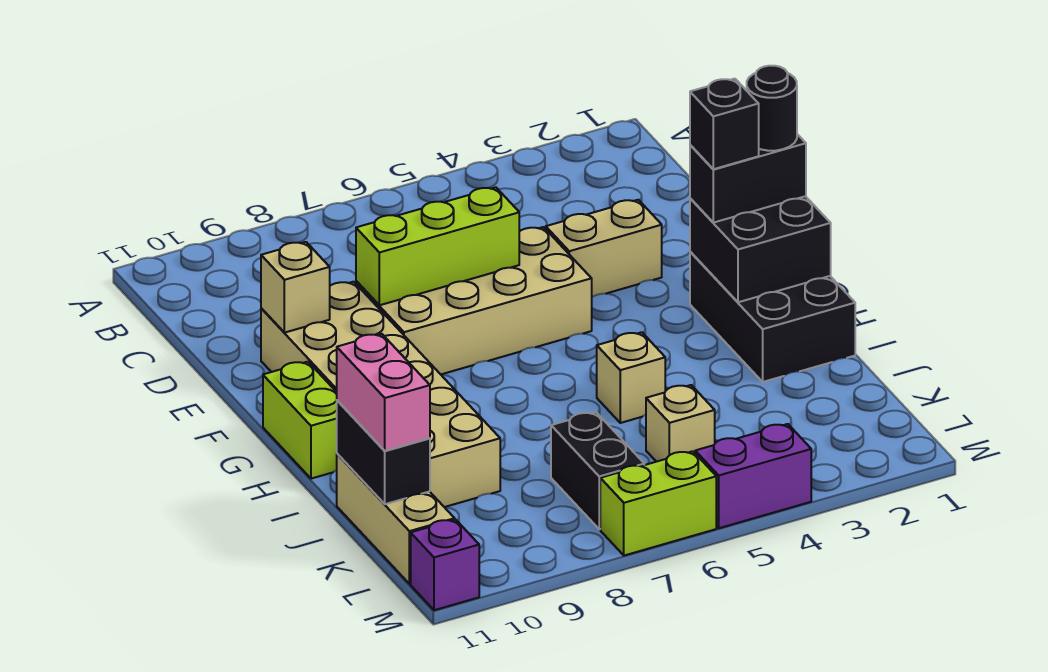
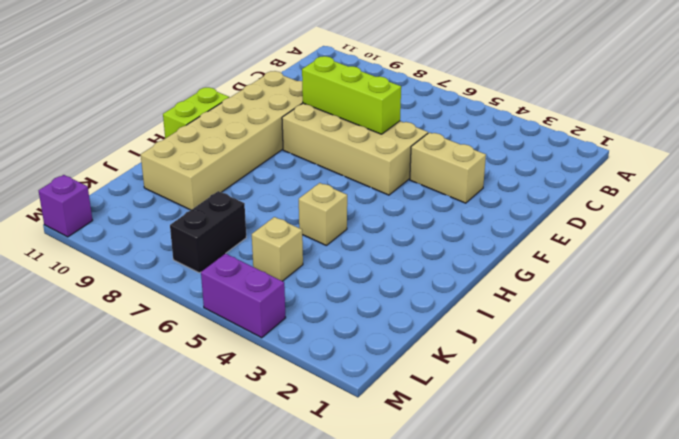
none -> black brick G1:I2 level 1
none -> tan brick J11:L11 level 1
none -> lime brick M6:M7 level 1

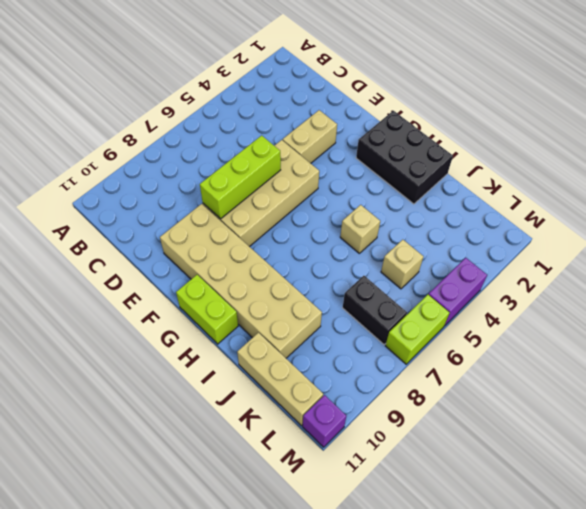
none -> tan brick E10 level 2
none -> black brick G1:H2 level 2
none -> black brick J11:K11 level 2

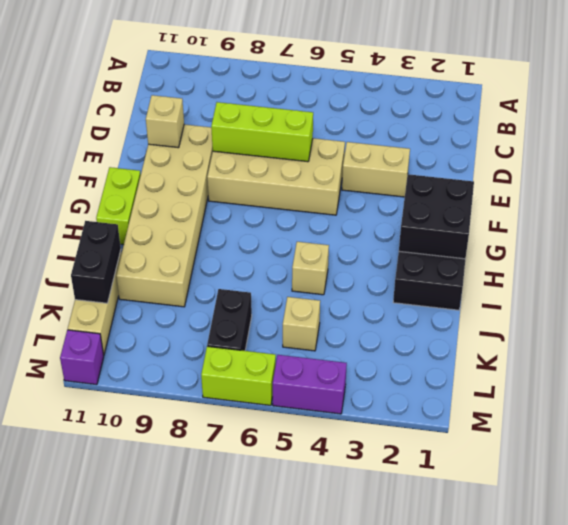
none -> black brick G1:G2 level 3
none -> pink brick J11:K11 level 3
none -> black round brick G1 level 4

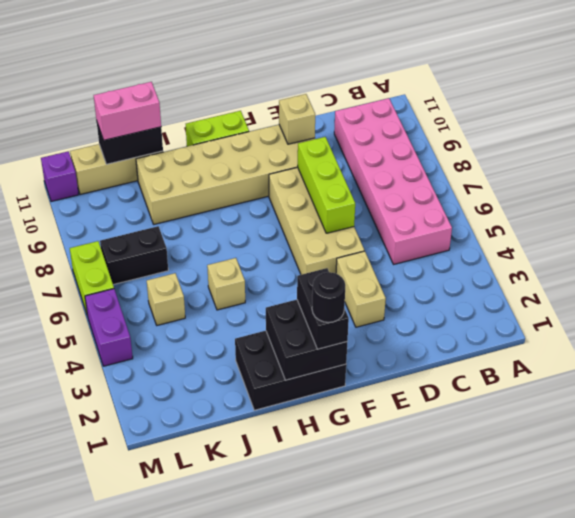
pink brick B5:C10 level 1 -> none
none -> black brick G2 level 4

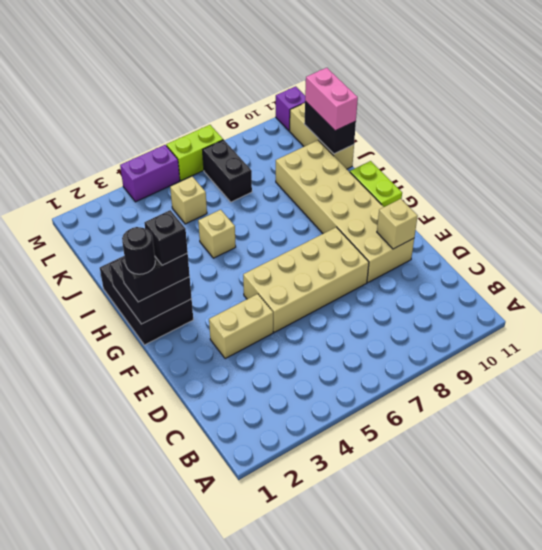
none -> lime brick E6:E8 level 2

